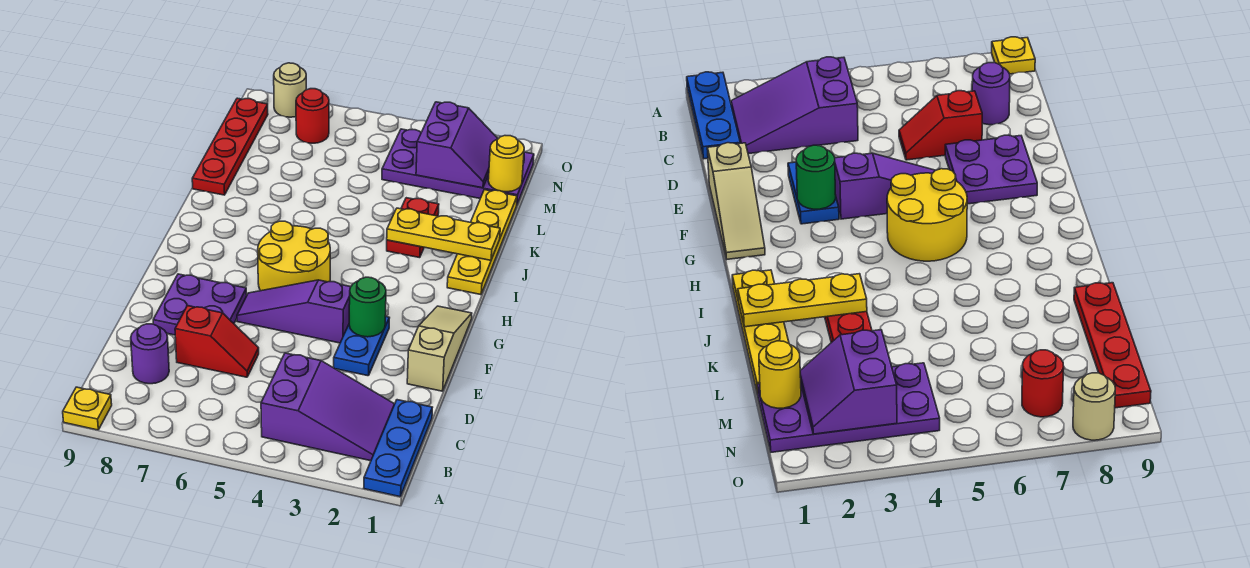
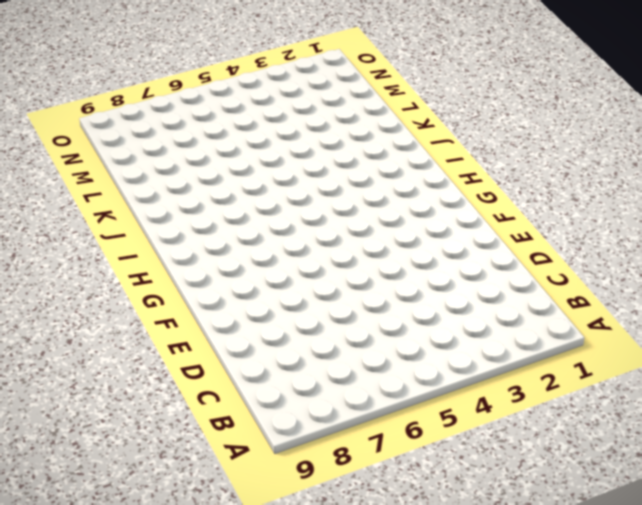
none -> blue plate A1:C1 level 1
none -> yellow plate A9 level 1
none -> purple slope B2:C4 level 1 top 4

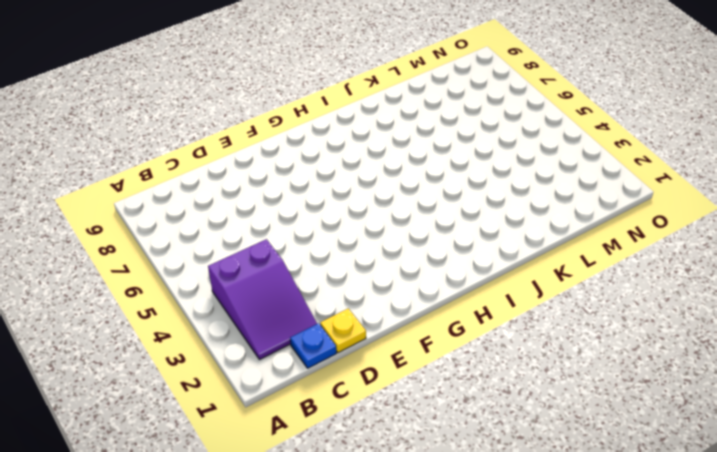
blue plate C1 level 1 -> blue plate A1:C1 level 1
yellow plate D1 level 1 -> yellow plate A9 level 1
none -> purple round brick C8 level 1
none -> red slope D6:D7 level 1 top 7
none -> tan slope E1:G1 level 1 top E

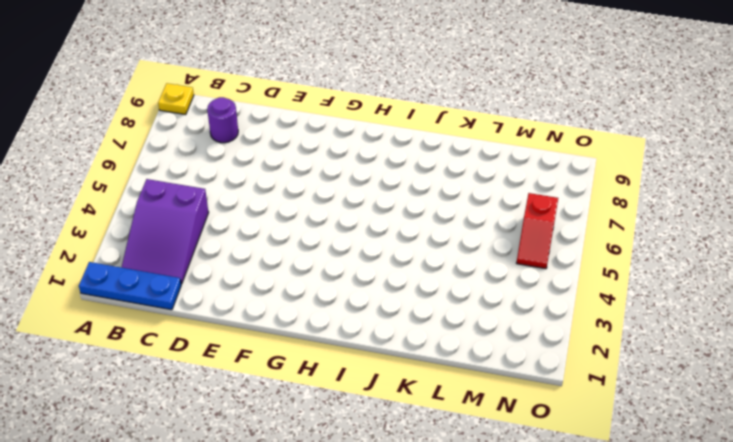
red slope N5:N6 level 1 top 6 -> red slope D6:D7 level 1 top 7
none -> tan slope E1:G1 level 1 top E
none -> blue plate E3:F3 level 1
none -> purple plate E7:F8 level 1

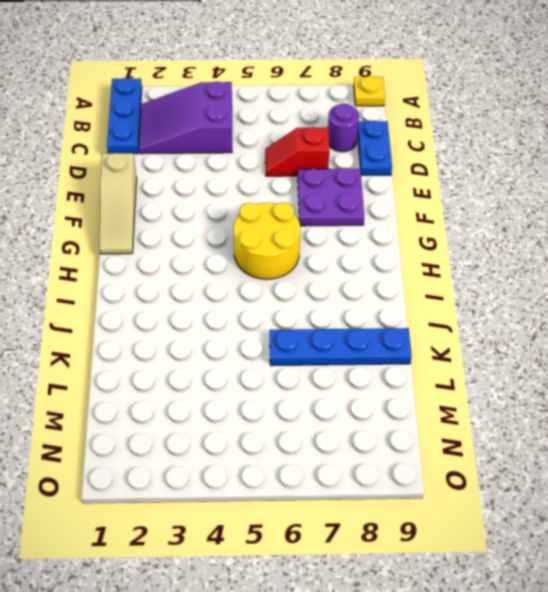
blue plate C9:D9 level 1 -> blue plate E3:F3 level 1
blue plate K6:K9 level 1 -> red plate K9:N9 level 1
none -> purple slope F4:F6 level 1 top 4
none -> yellow plate I1:L1 level 1
none -> red plate J3:K3 level 1

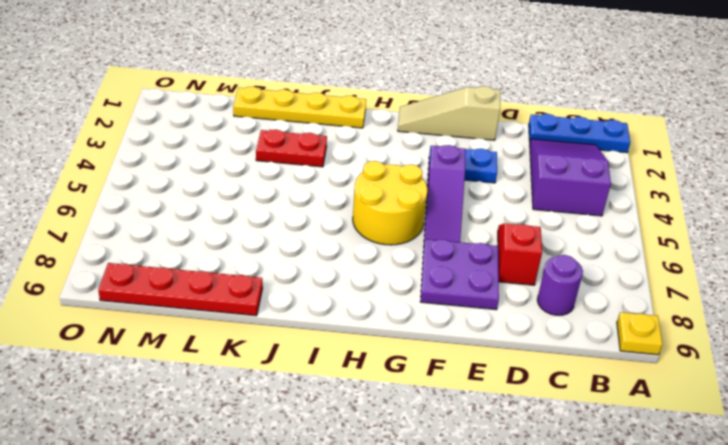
none -> purple plate M1:N4 level 1
none -> red round brick N7 level 1
none -> tan round brick O8 level 1

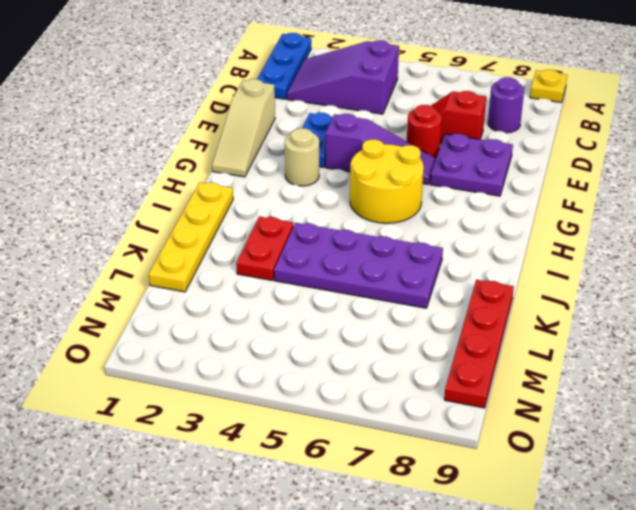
red round brick E6 level 1 -> red round brick N7 level 1
tan round brick G3 level 1 -> tan round brick O8 level 1
purple plate J4:K7 level 1 -> purple plate M1:N4 level 1
none -> green round brick F3 level 2
none -> yellow plate J1:J3 level 2
none -> yellow round brick M1 level 2

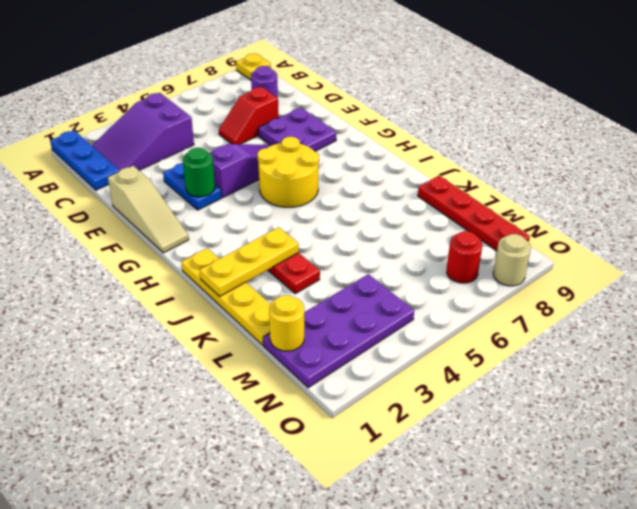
none -> purple slope M2:N3 level 2 top 3

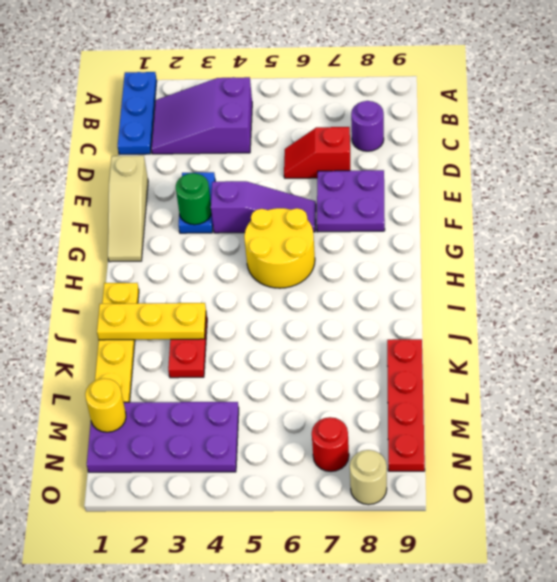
none -> yellow plate A9 level 1
none -> purple slope M2:N3 level 2 top 3

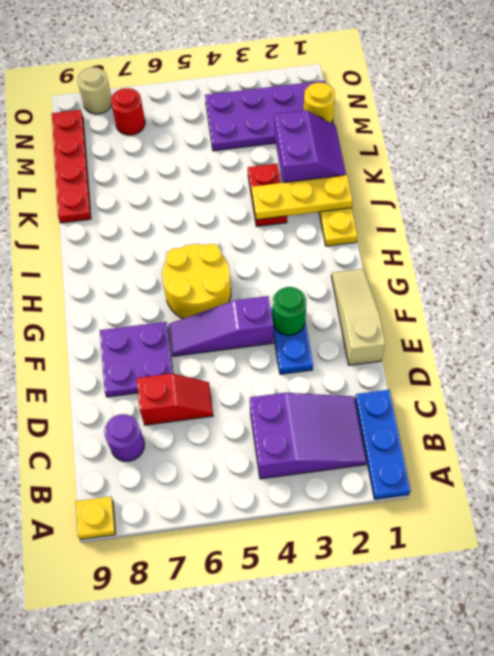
purple slope K1:L2 level 2 top 2 -> purple slope M2:N3 level 2 top 3

